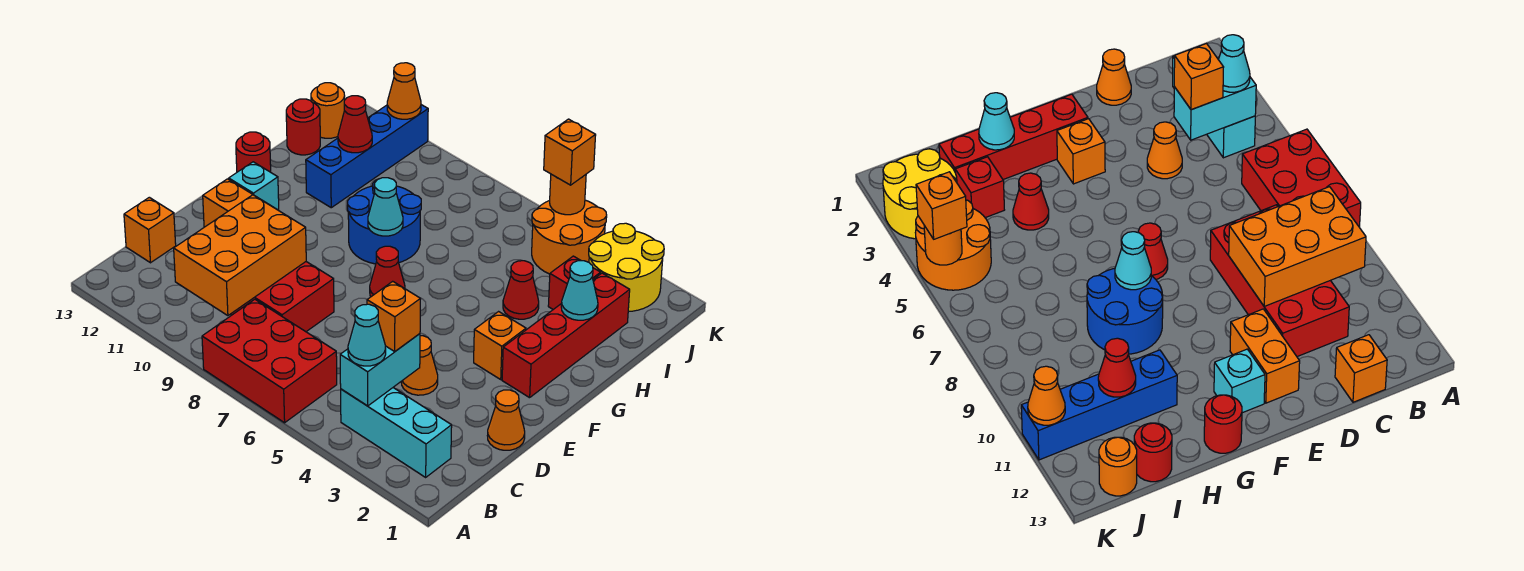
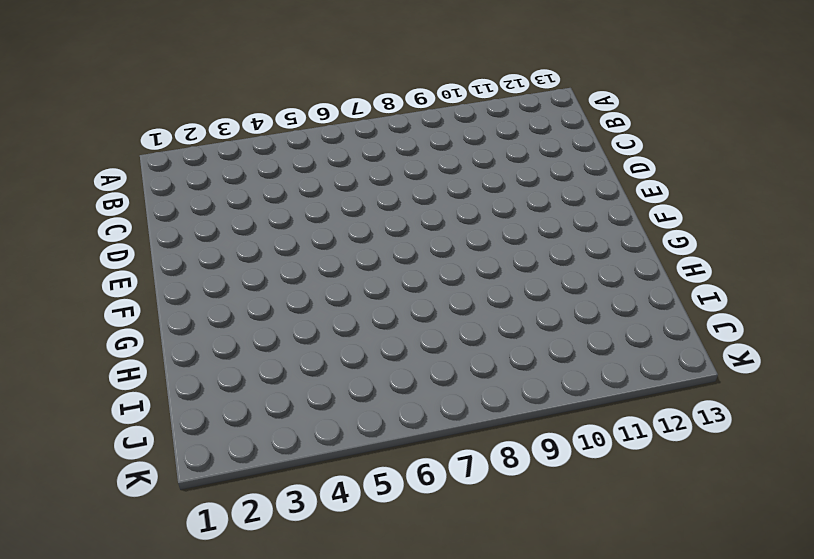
none -> red brick A6:B8 level 1
none -> cyan brick B2:B4 level 1
none -> red brick C8:D11 level 1
none -> orange brick C13 level 1

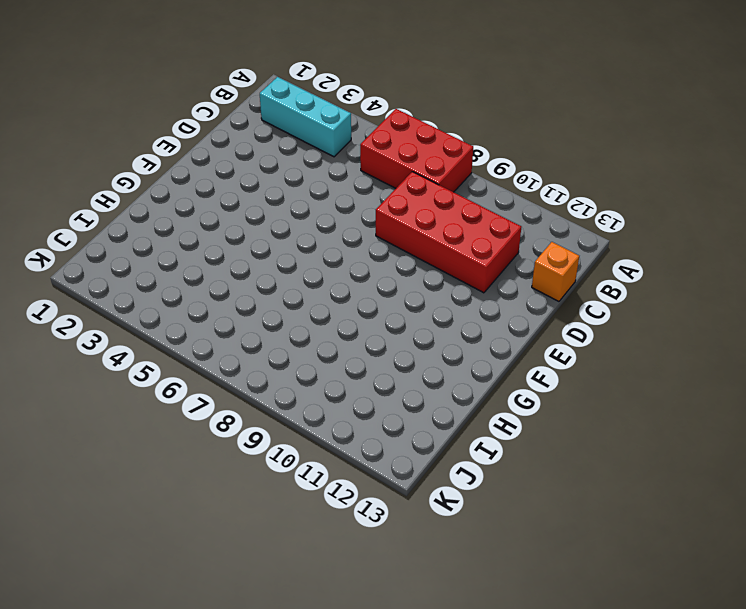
none -> orange cone D1 level 1
none -> orange cone D4 level 1
none -> orange brick E11:E12 level 1
none -> red brick F2:I2 level 1

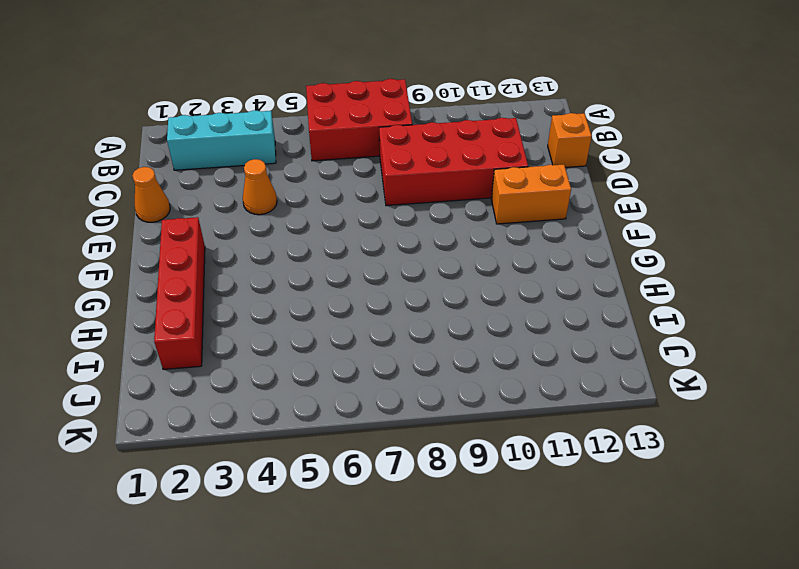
none -> orange brick F3 level 1
none -> red cone F7 level 1
none -> cyan brick F12 level 1
none -> blue round brick G8:H9 level 1

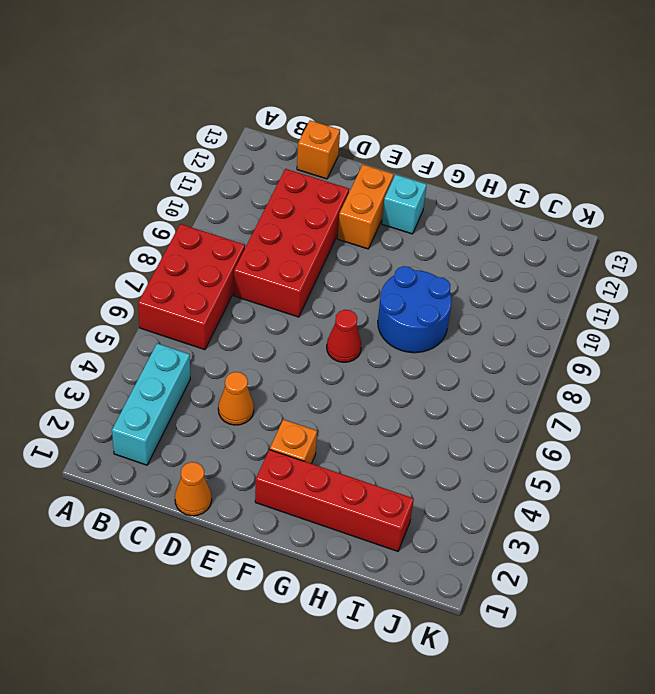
none -> red round brick G13 level 1
none -> red cone H4 level 1
none -> blue brick H11:K11 level 1
none -> red brick I3 level 1

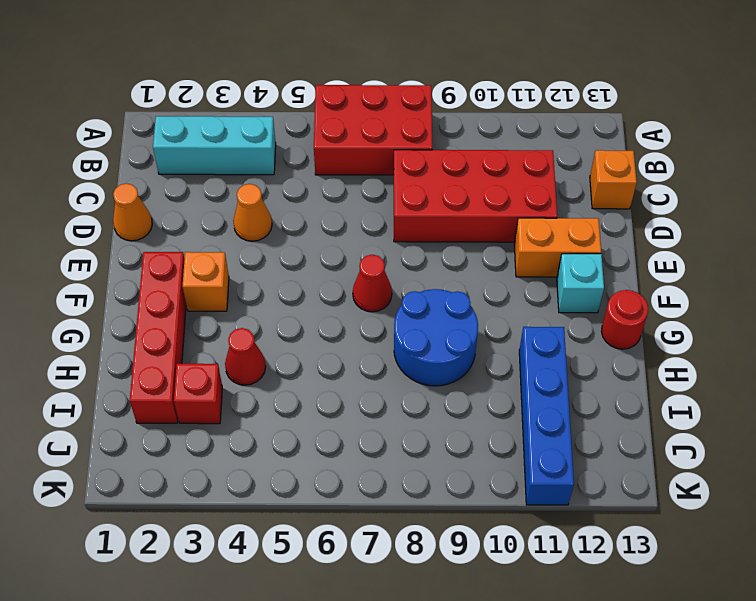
none -> red round brick I13 level 1
none -> yellow round brick J2:K3 level 1
none -> orange round brick J4:K5 level 1
none -> orange round brick J13 level 1

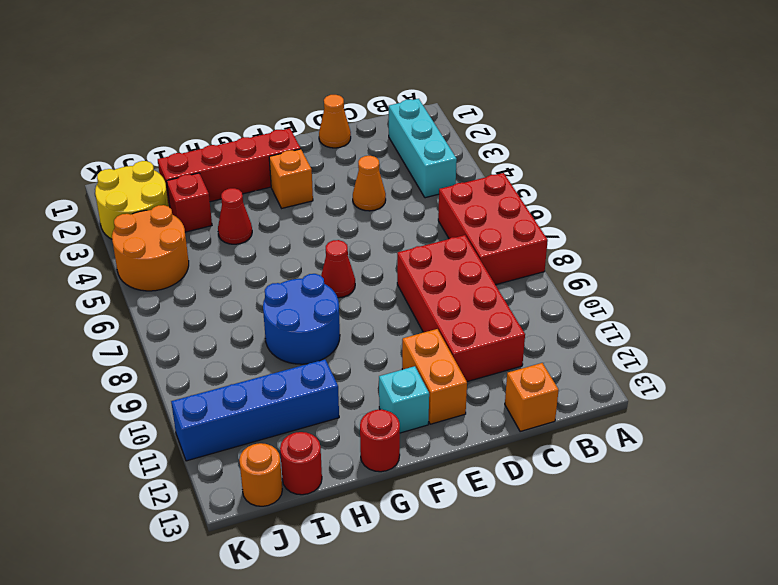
none -> cyan brick B4:C4 level 2
none -> orange brick B9:D10 level 2
none -> cyan cone G8 level 2
none -> cyan cone H2 level 2

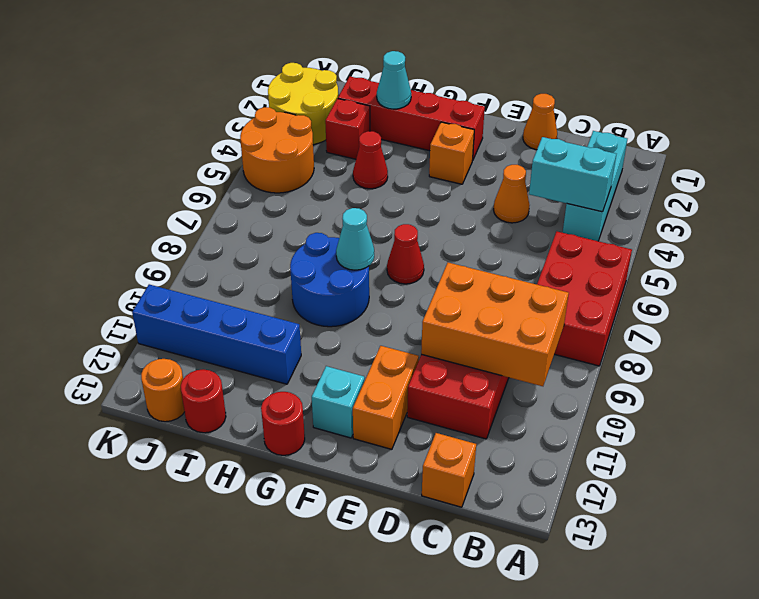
none -> red cone I11 level 2
none -> orange round brick K5 level 2
none -> orange cone K11 level 2
none -> cyan cone B4 level 3

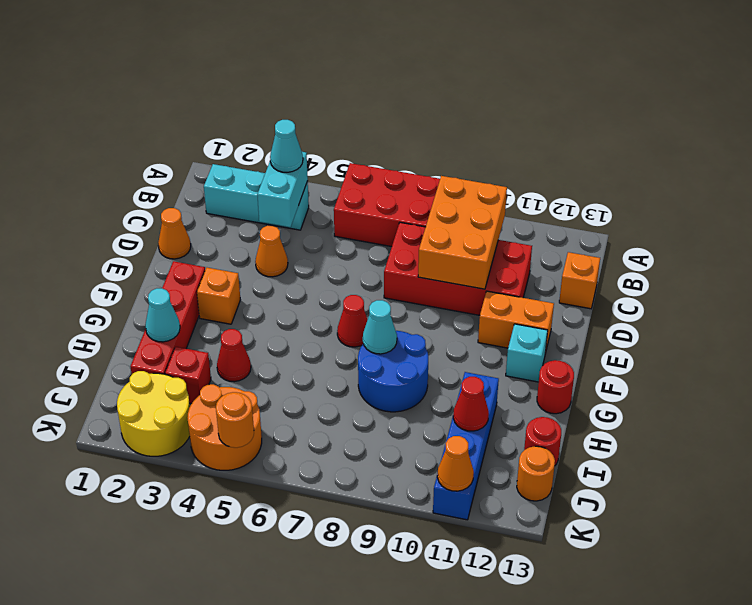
none -> orange brick C4 level 3
none -> orange brick K5 level 3

